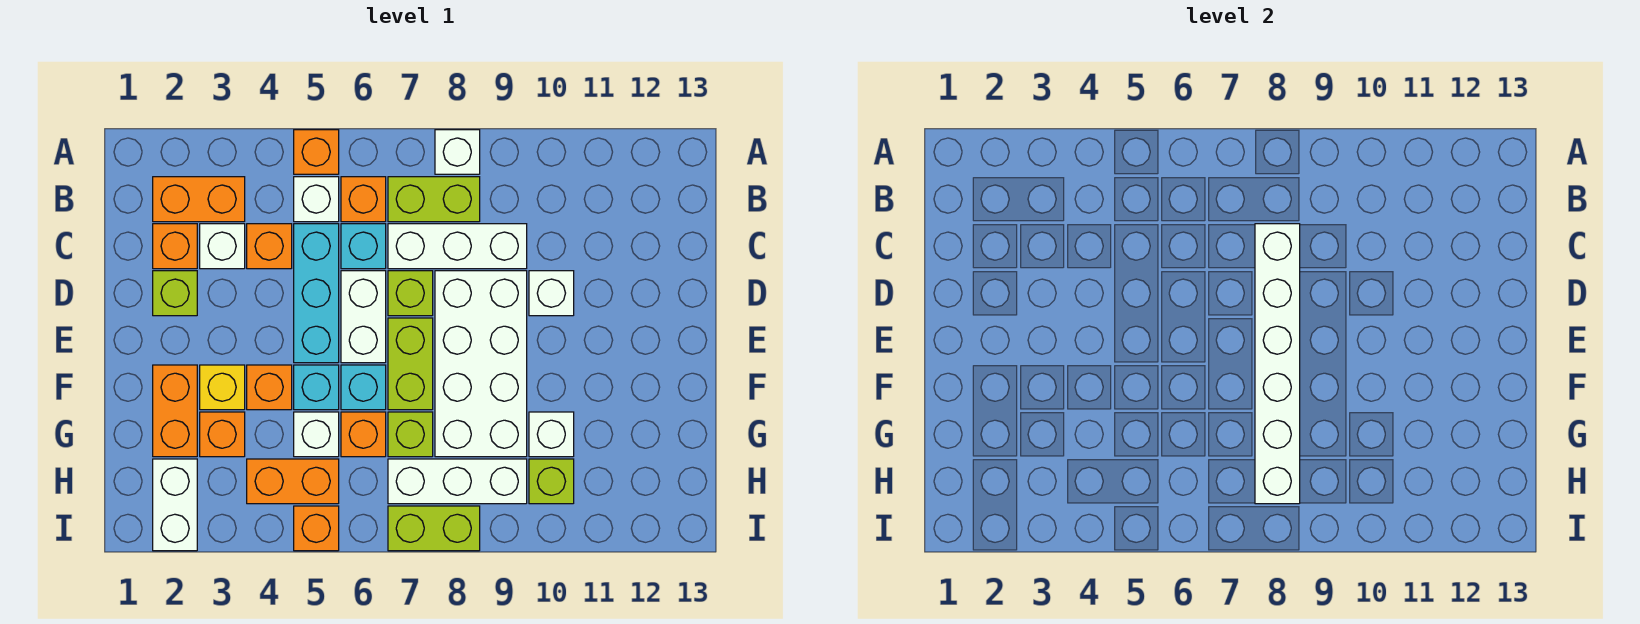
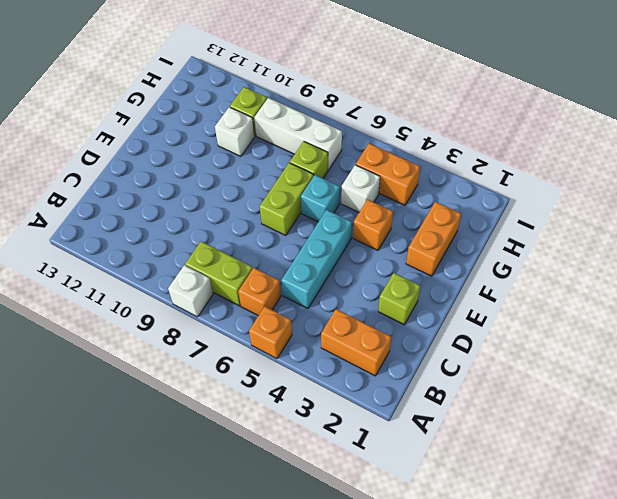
none -> white brick B5 level 1
none -> orange brick C2 level 1
none -> white brick C3 level 1
none -> orange brick C4 level 1

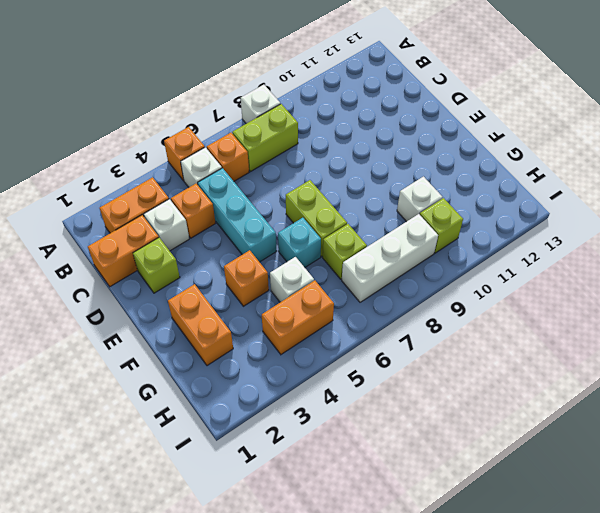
orange brick C1:C2 level 1 -> orange brick C2 level 1
none -> cyan brick C6 level 1
none -> white brick C7:C9 level 1
none -> white brick D6:E6 level 1
none -> lime brick D7 level 1

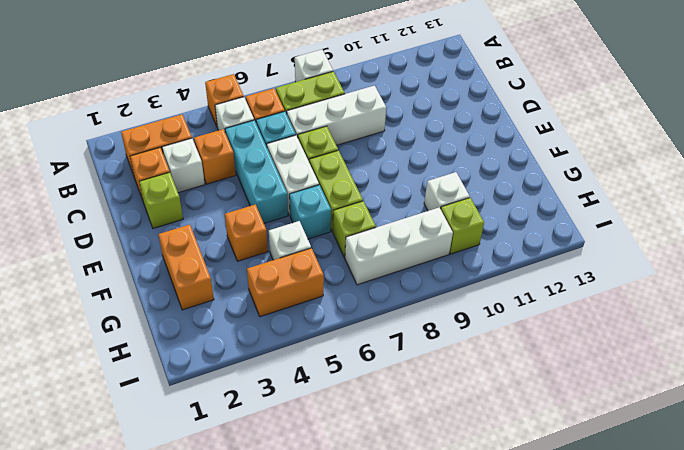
none -> white brick D8:G9 level 1
none -> white brick D10 level 1
none -> yellow brick F3 level 1
none -> cyan brick F5 level 1

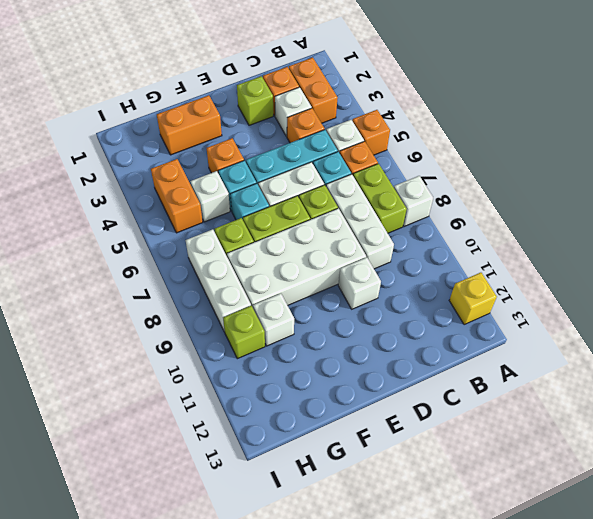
yellow brick A12 level 1 -> yellow brick F3 level 1
none -> orange brick G3 level 1
none -> orange brick G6 level 1
none -> white brick H2:I2 level 1
none -> orange brick I5 level 1

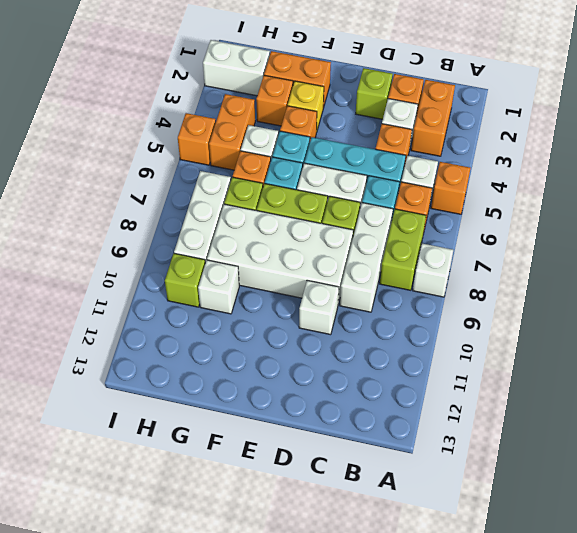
none -> lime brick I7:I8 level 1
none -> white brick C8:H8 level 2

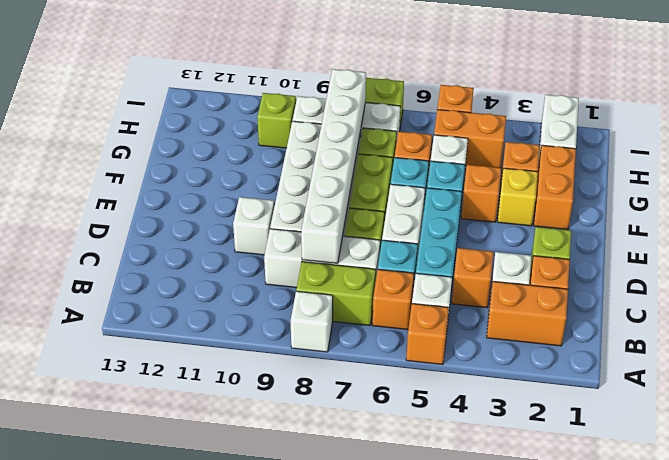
none -> white brick G10 level 1

